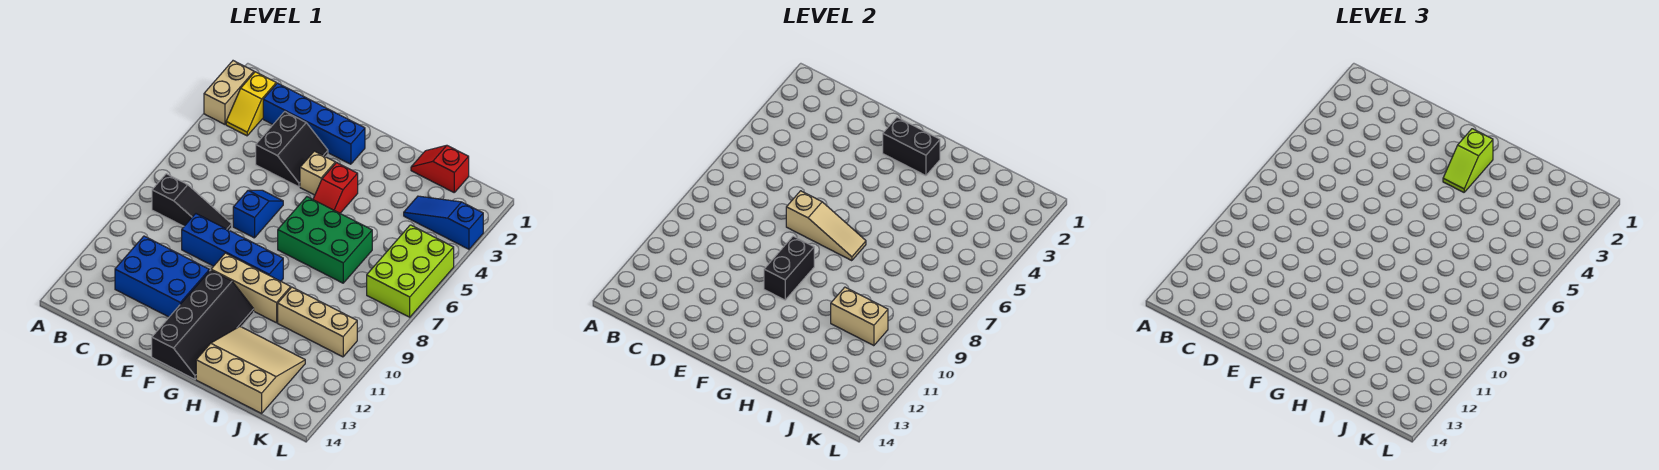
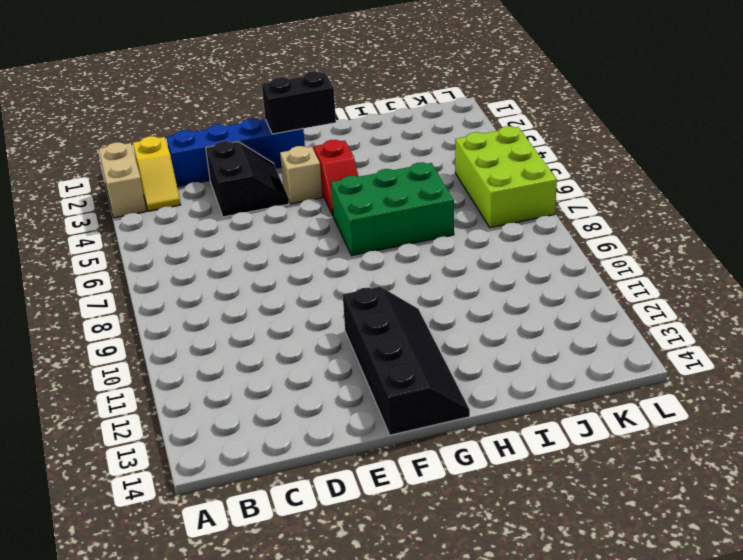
none -> black slope B8:D8 level 1 top B
none -> blue brick C11:E12 level 1
none -> blue brick D9:G9 level 1

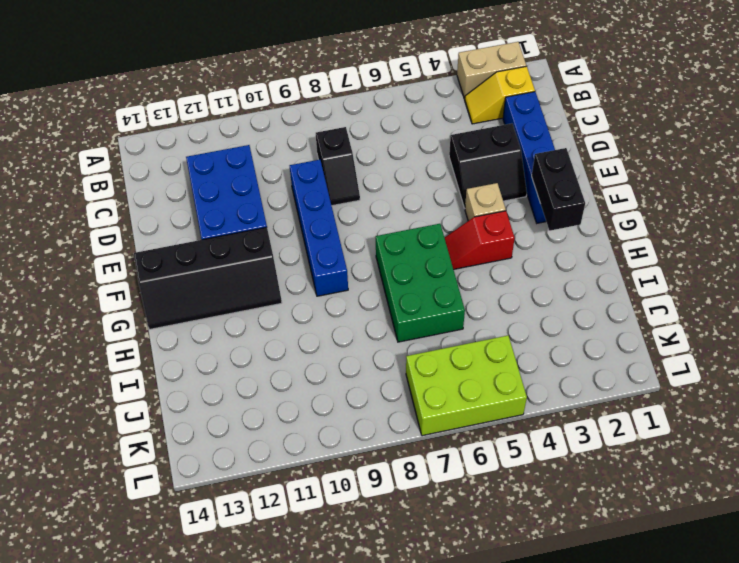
black slope C8:D8 level 1 top C -> black slope B8:D8 level 1 top B
none -> blue slope E6:E7 level 1 top 7
none -> tan brick F10:H10 level 1
none -> tan slope H12:J14 level 1 top 14

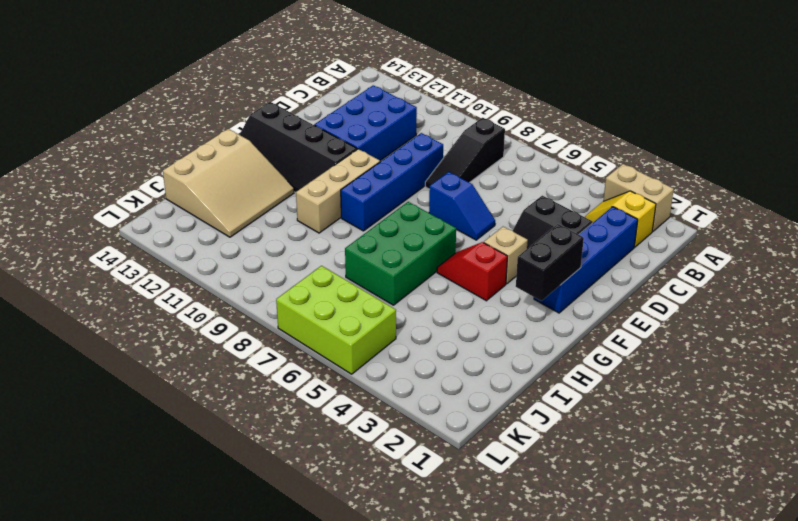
none -> red slope I1:J1 level 1 top J
none -> tan brick I10:K10 level 1
none -> blue slope J3:L3 level 1 top L

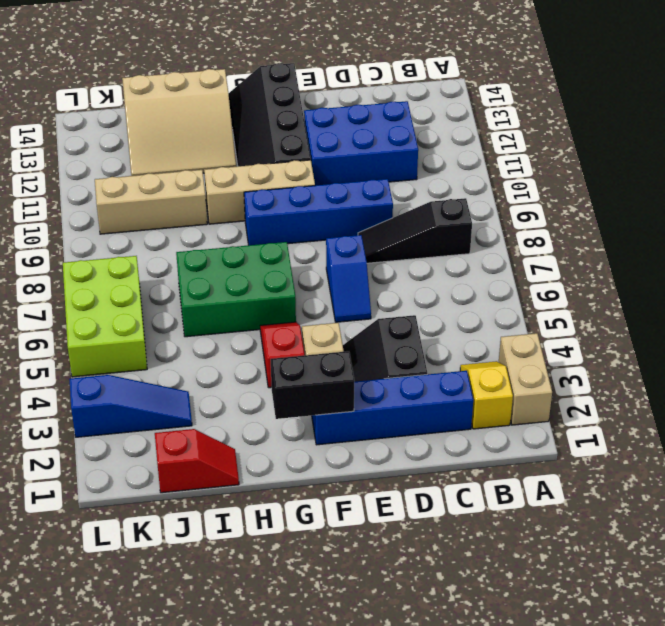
none -> tan slope E7:G7 level 2 top E
none -> black brick F9:F10 level 2
none -> tan brick I10:J10 level 2

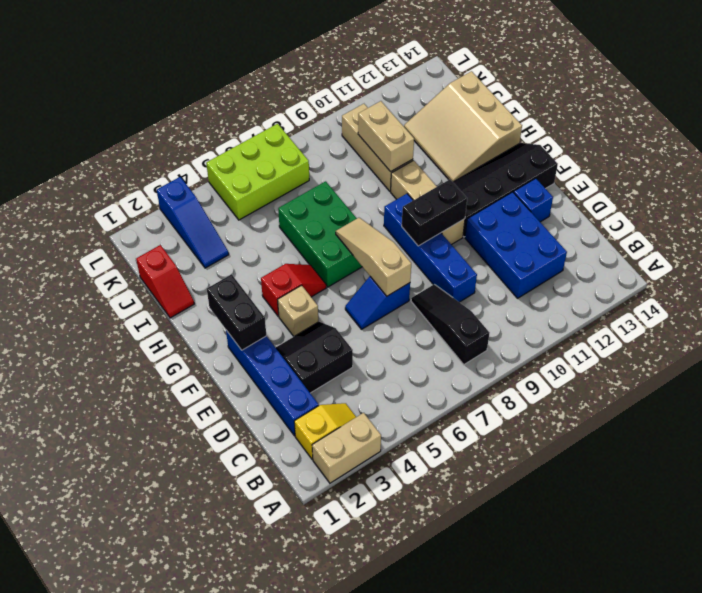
blue brick E13 level 1 -> none
none -> lime slope G2:G3 level 3 top 2

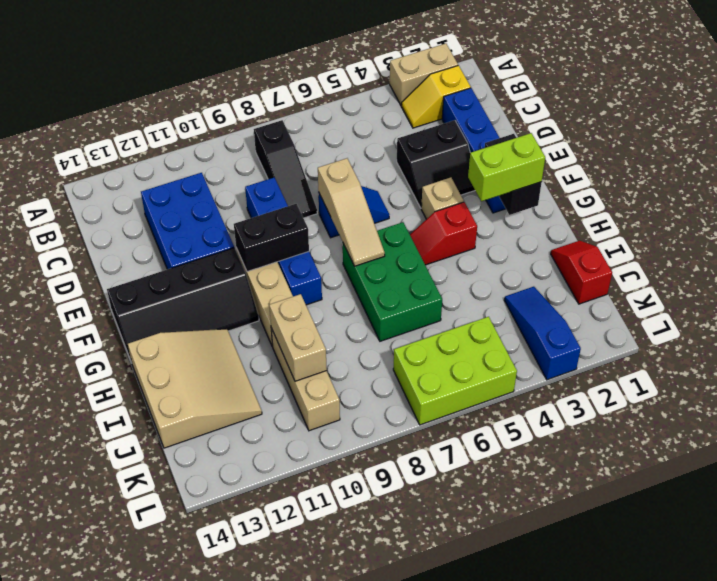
lime brick G2:G3 level 3 -> lime slope G2:G3 level 3 top 2

